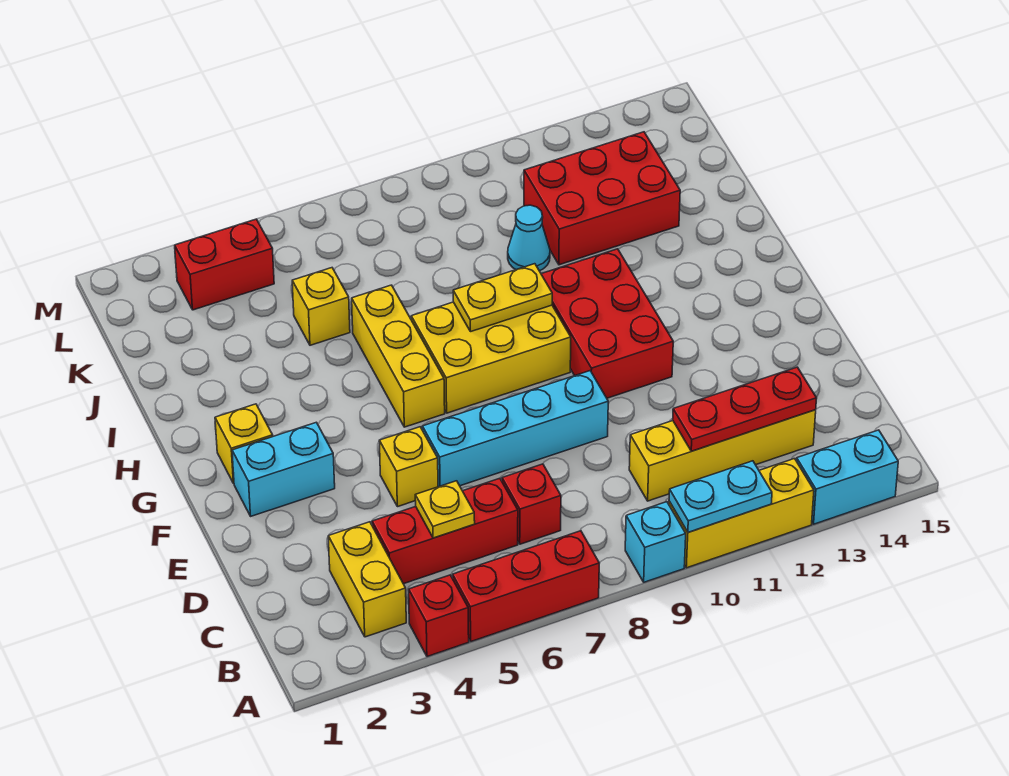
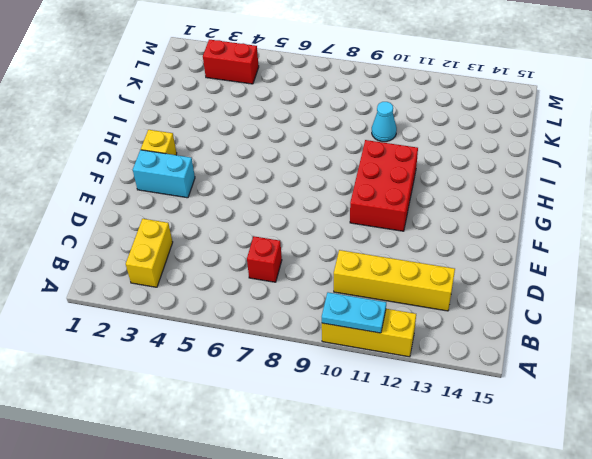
none -> red brick A4 level 1
none -> red brick A5:A7 level 1
none -> cyan brick A9 level 1

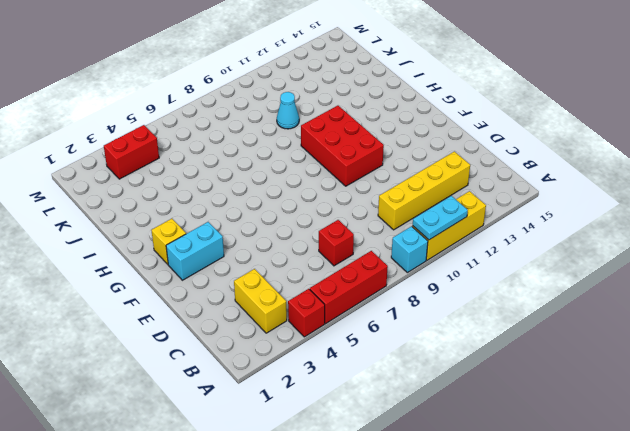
none -> cyan brick A13:A14 level 1
none -> red brick C4:C6 level 1
none -> yellow brick E5 level 1

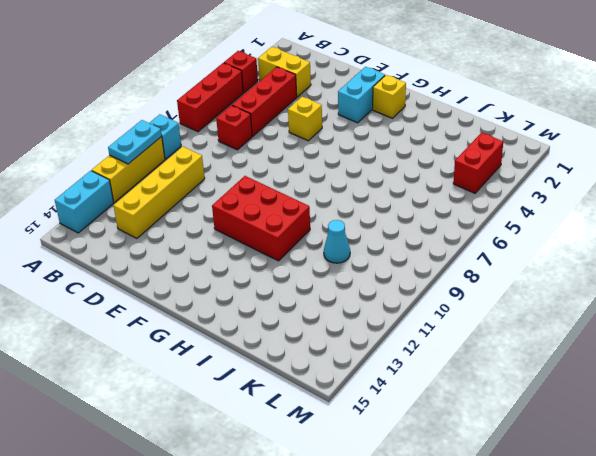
none -> cyan brick E6:E9 level 1
none -> yellow brick G6:I6 level 1
none -> yellow brick G7:H9 level 1

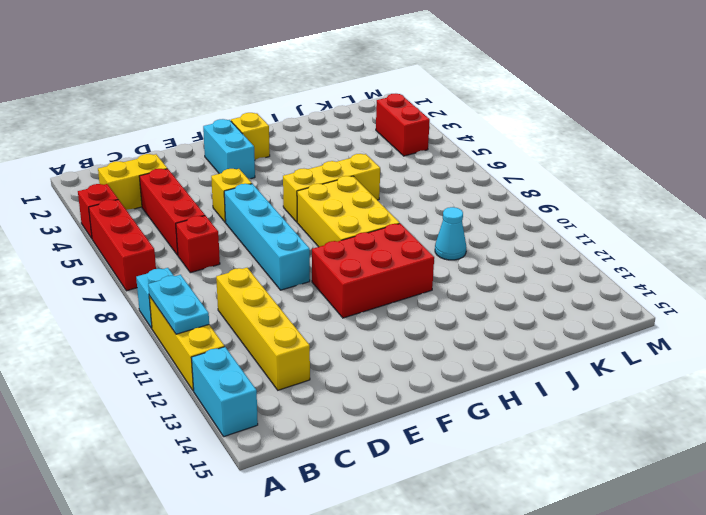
none -> yellow brick J5 level 1
none -> red brick J11:K13 level 1
none -> yellow plate C5 level 2

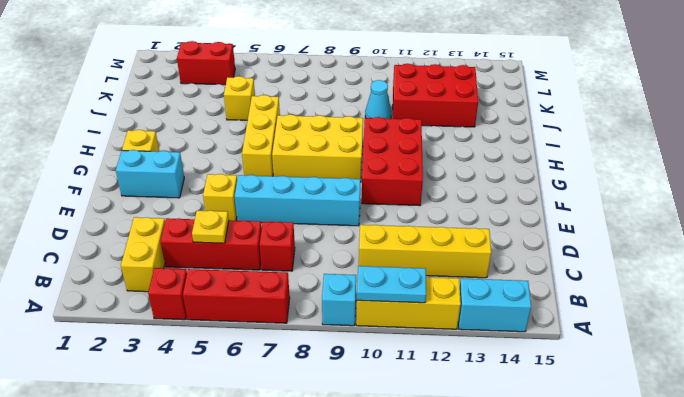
none -> red plate C11:C13 level 2
none -> yellow plate H8:H9 level 2

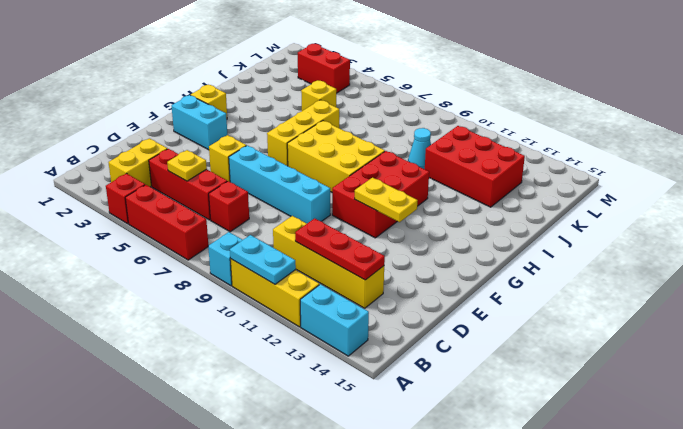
yellow plate F11:F12 level 2 -> yellow plate H8:H9 level 2

